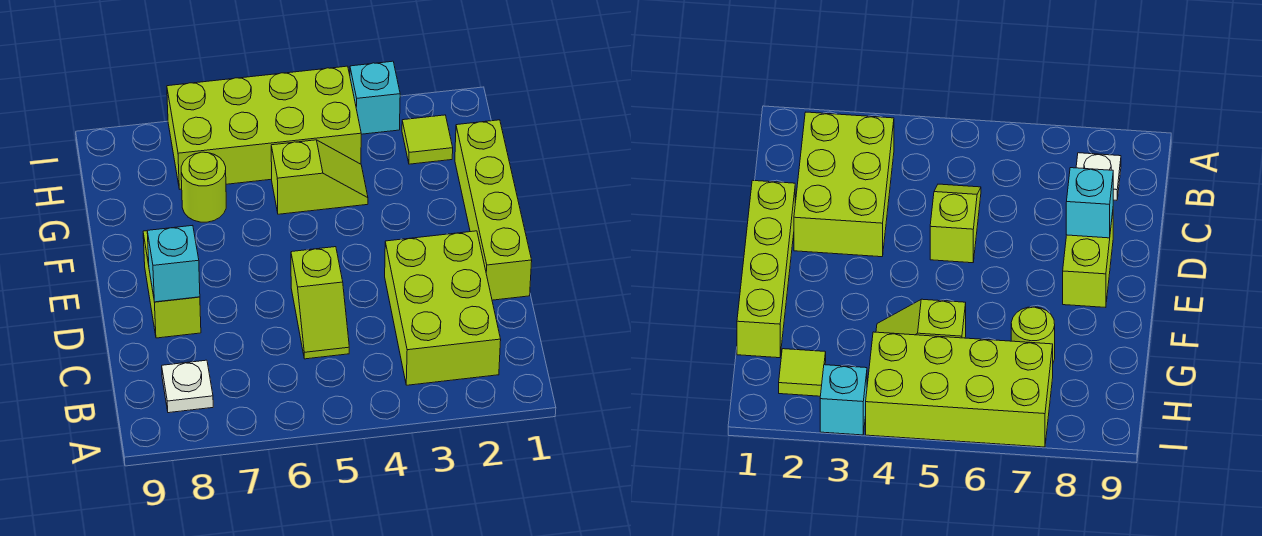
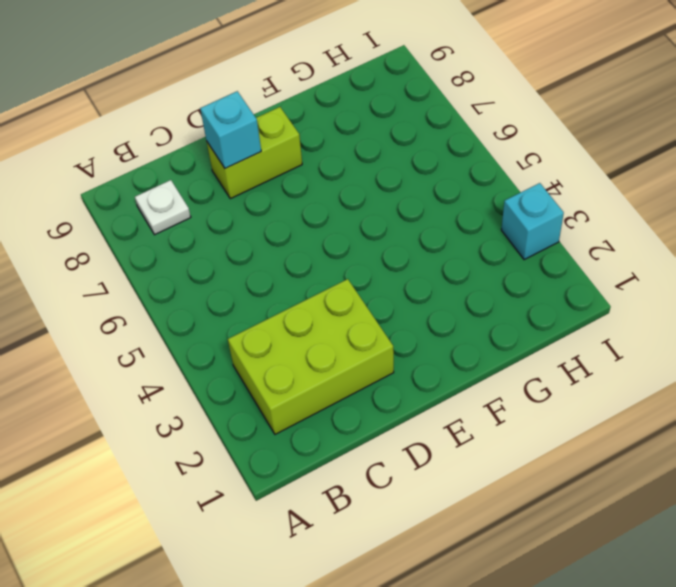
none -> lime slope C5:D5 level 1 top D
none -> lime brick D1:G1 level 1

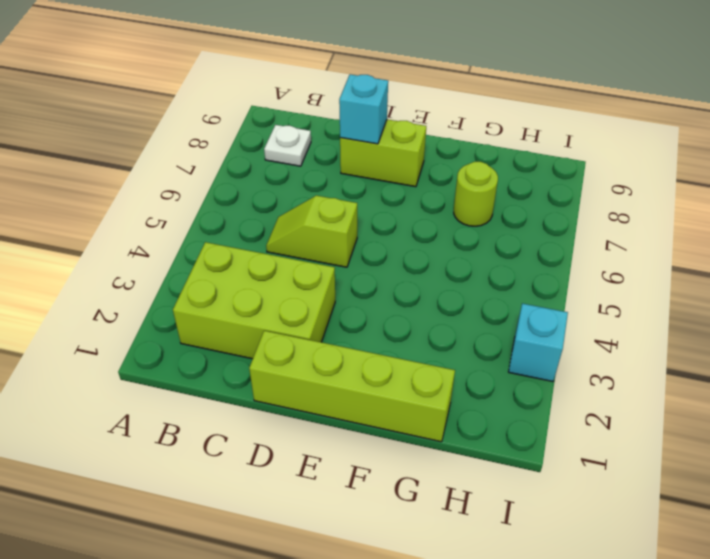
none -> lime slope G4:G5 level 1 top 5
none -> lime tile H2 level 1

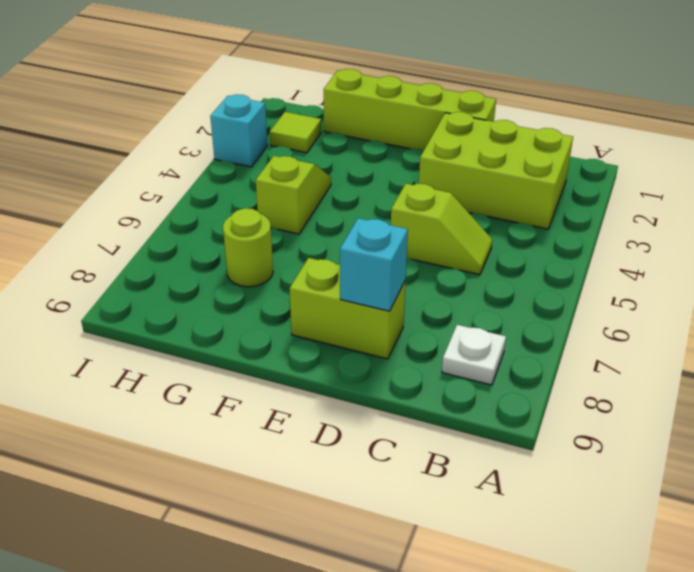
none -> lime brick H4:I7 level 1

